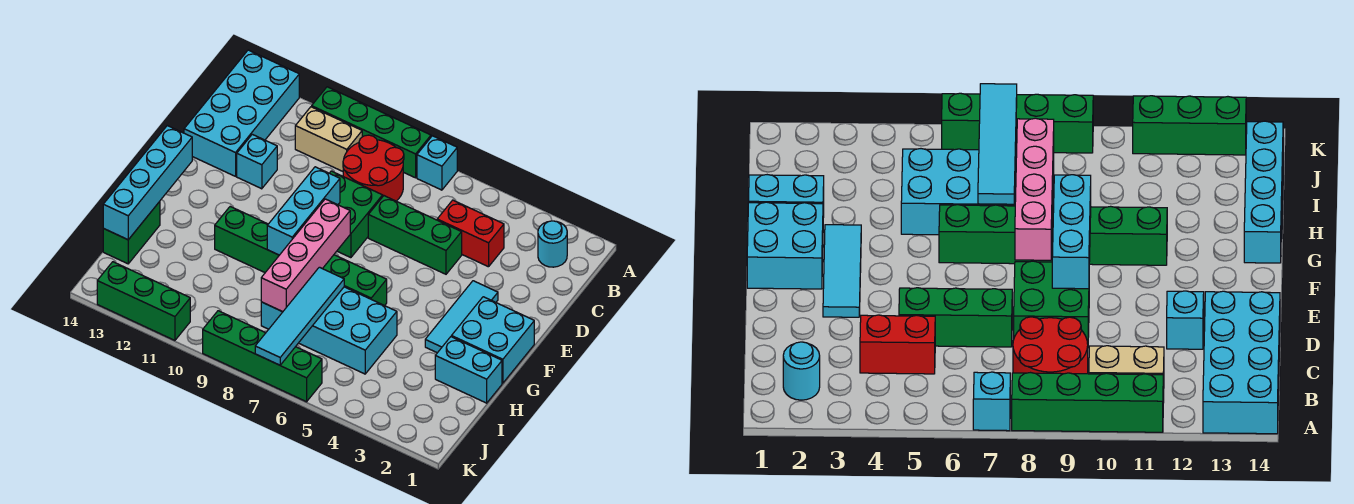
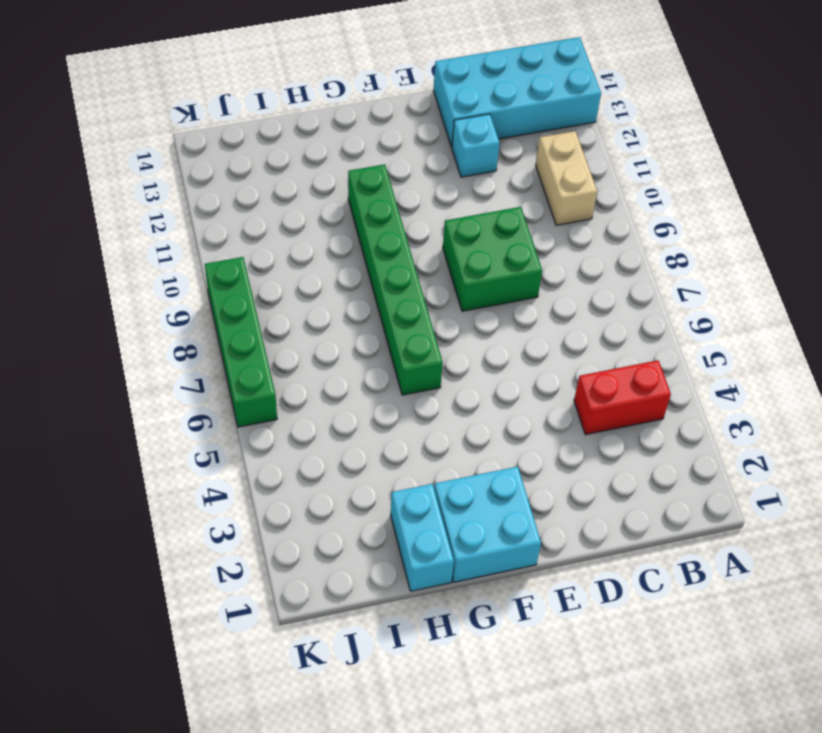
red brick B4:C4 level 1 -> red brick C4:C5 level 1
none -> cyan brick A7 level 1
none -> green brick A8:A11 level 1
none -> cyan round brick B2 level 1

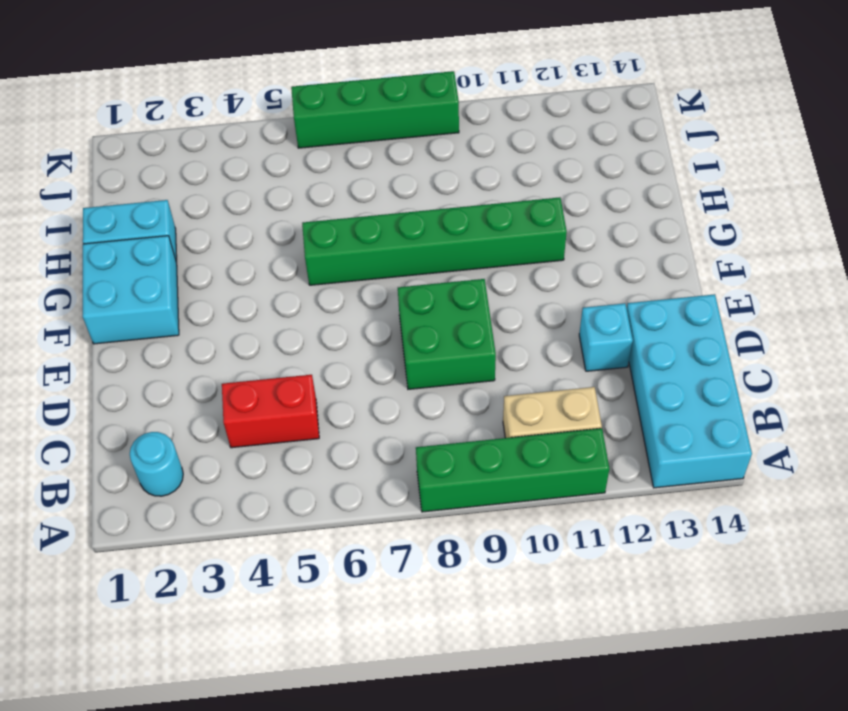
none -> cyan brick A7 level 1
none -> red round brick B8:C9 level 1
none -> green brick D5:D7 level 1

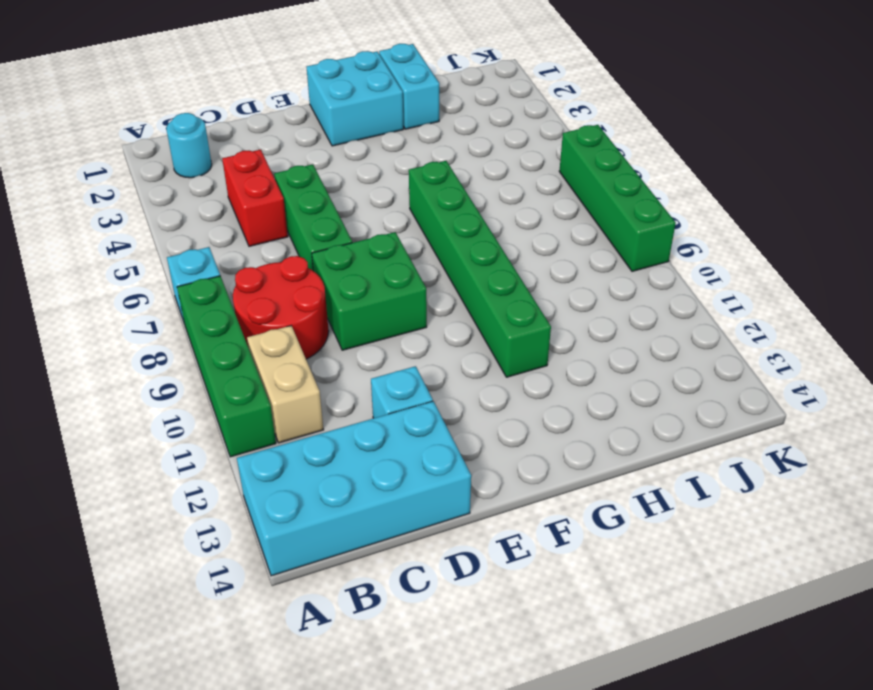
none -> cyan tile E3:G3 level 1
none -> cyan brick H5:I8 level 1
none -> green brick H14:I14 level 1

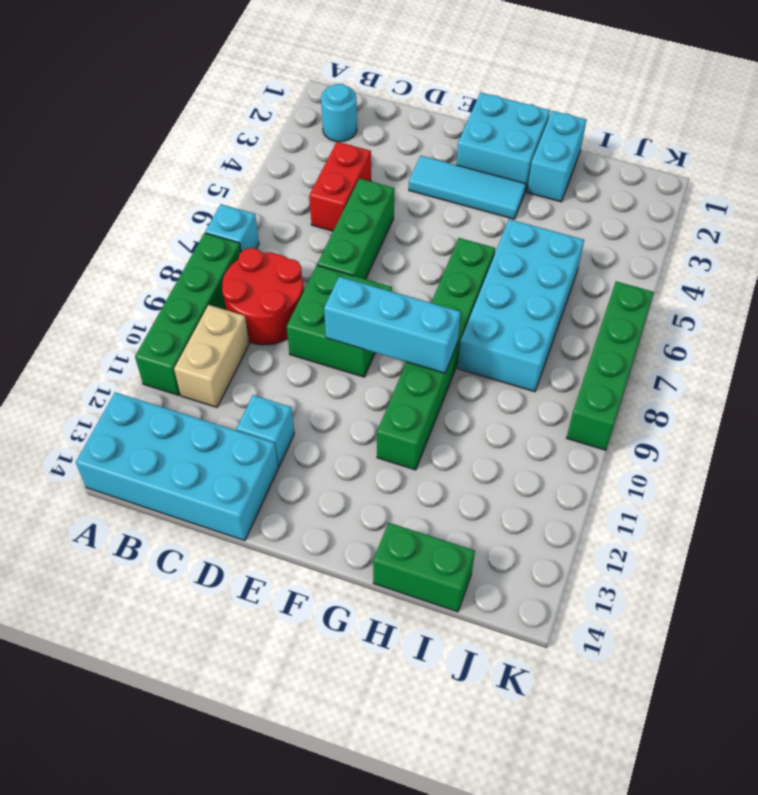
none -> green brick K11:K13 level 1
none -> pink brick F8:I8 level 2
none -> cyan brick F14:I14 level 2

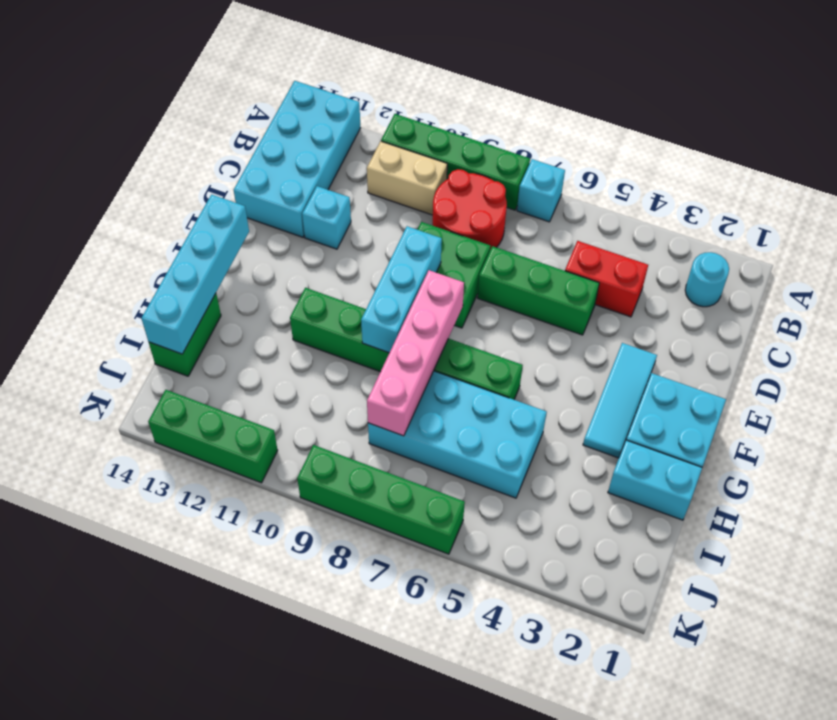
none -> cyan tile H7:K7 level 2

